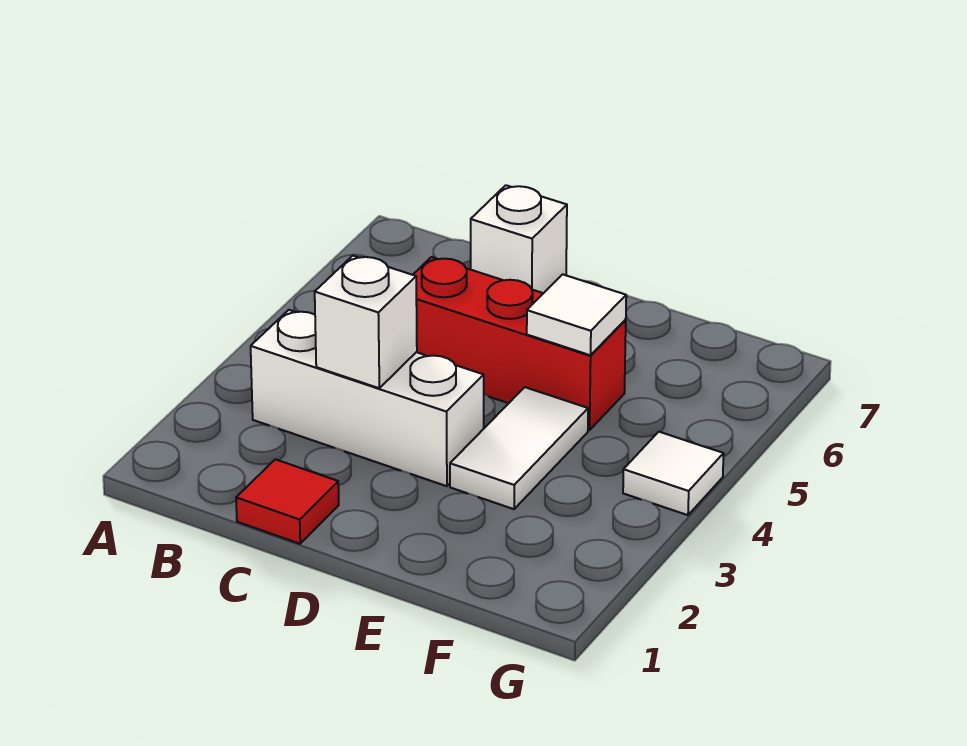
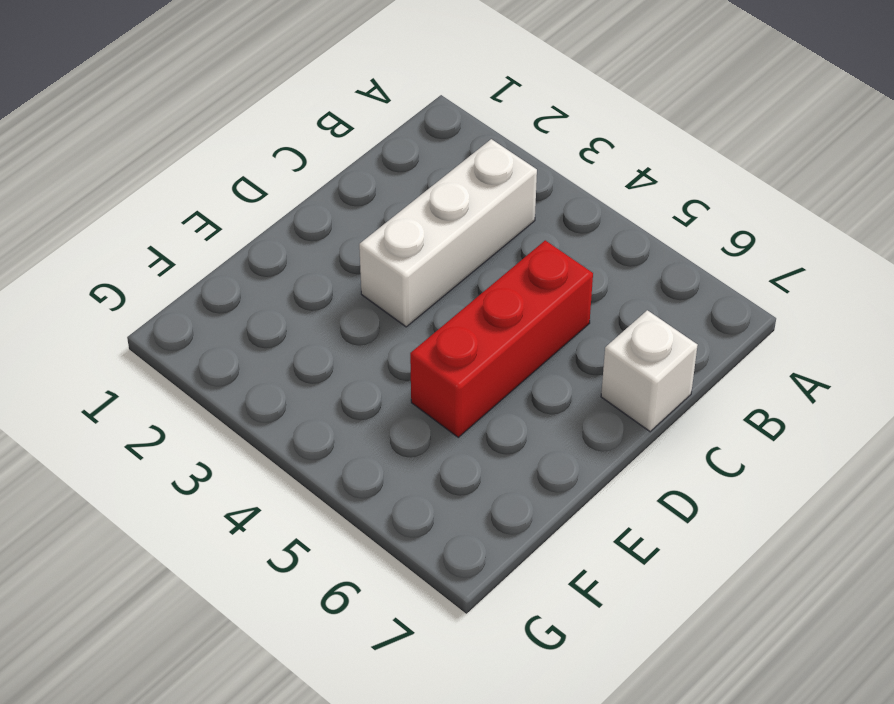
none -> red tile C1 level 1
none -> white tile E3:E4 level 1

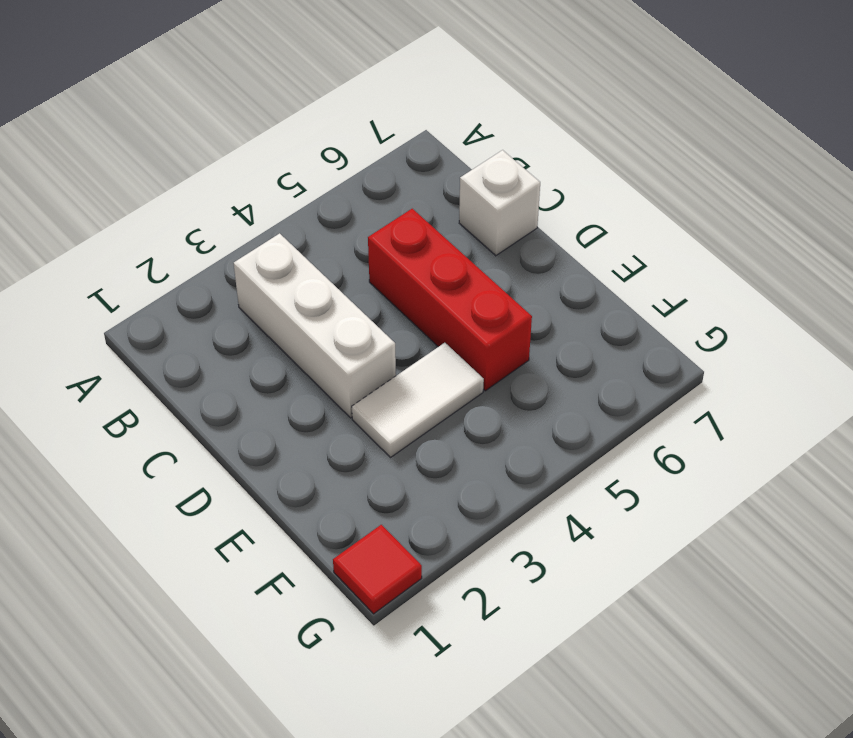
red tile G1 level 1 -> red tile C1 level 1
none -> white tile G4 level 1
none -> white brick C3 level 2

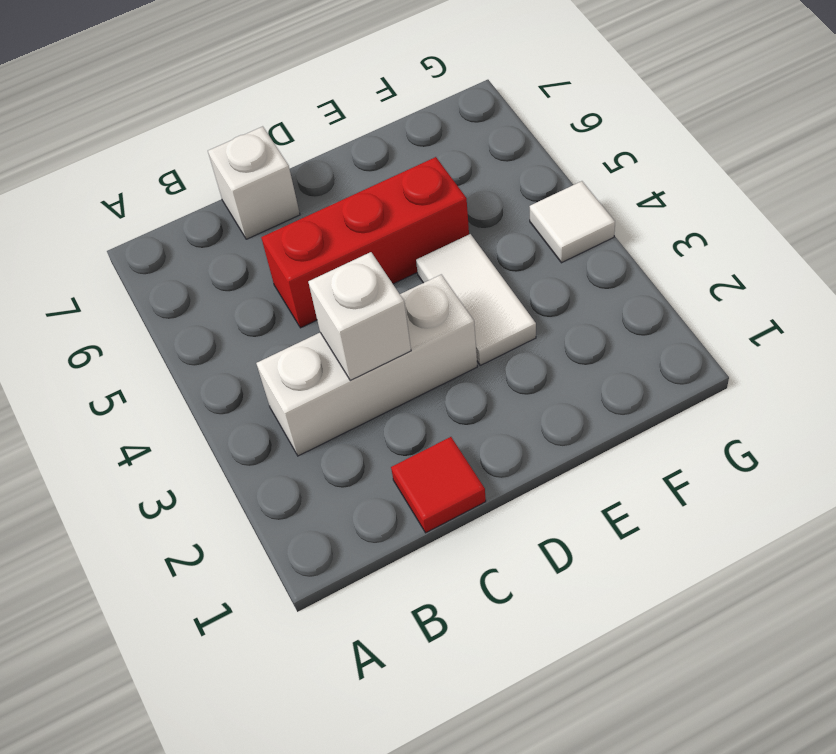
none -> white tile E5 level 2

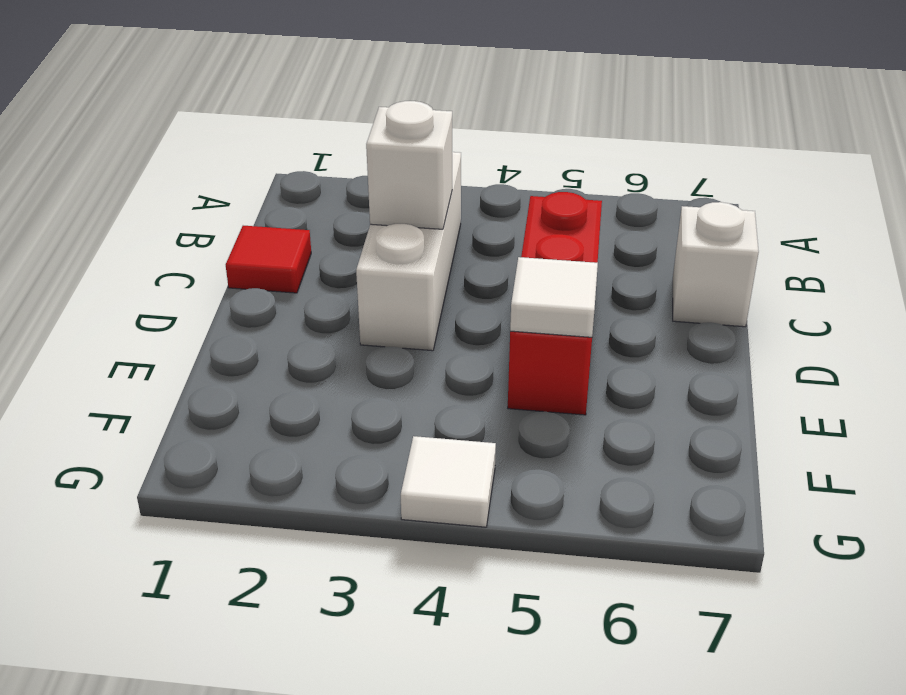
none -> white tile E3:E4 level 1

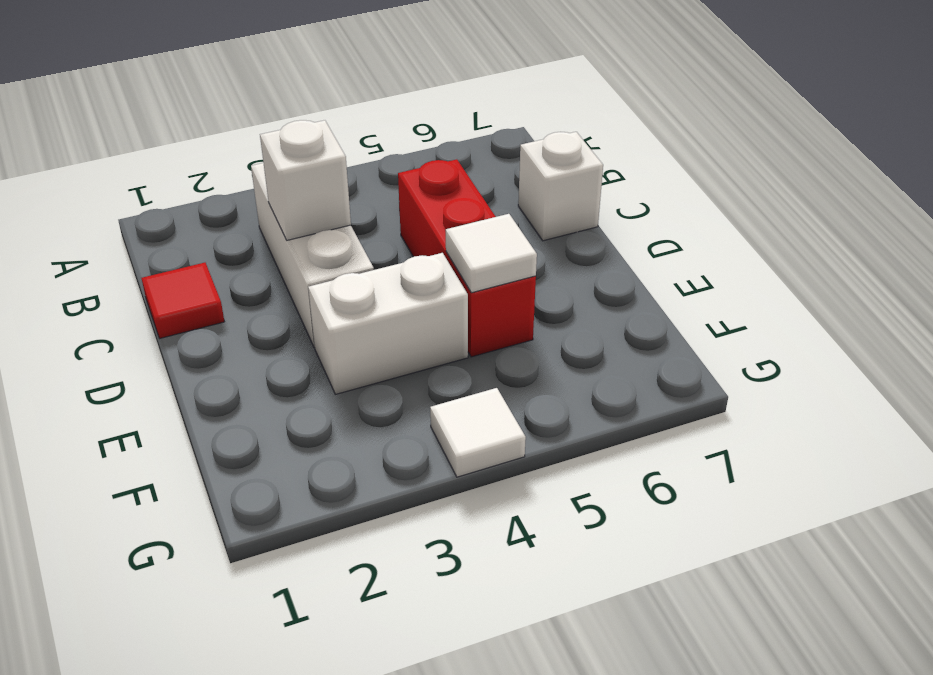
white brick E3:E4 level 1 -> white tile E3:E4 level 1

